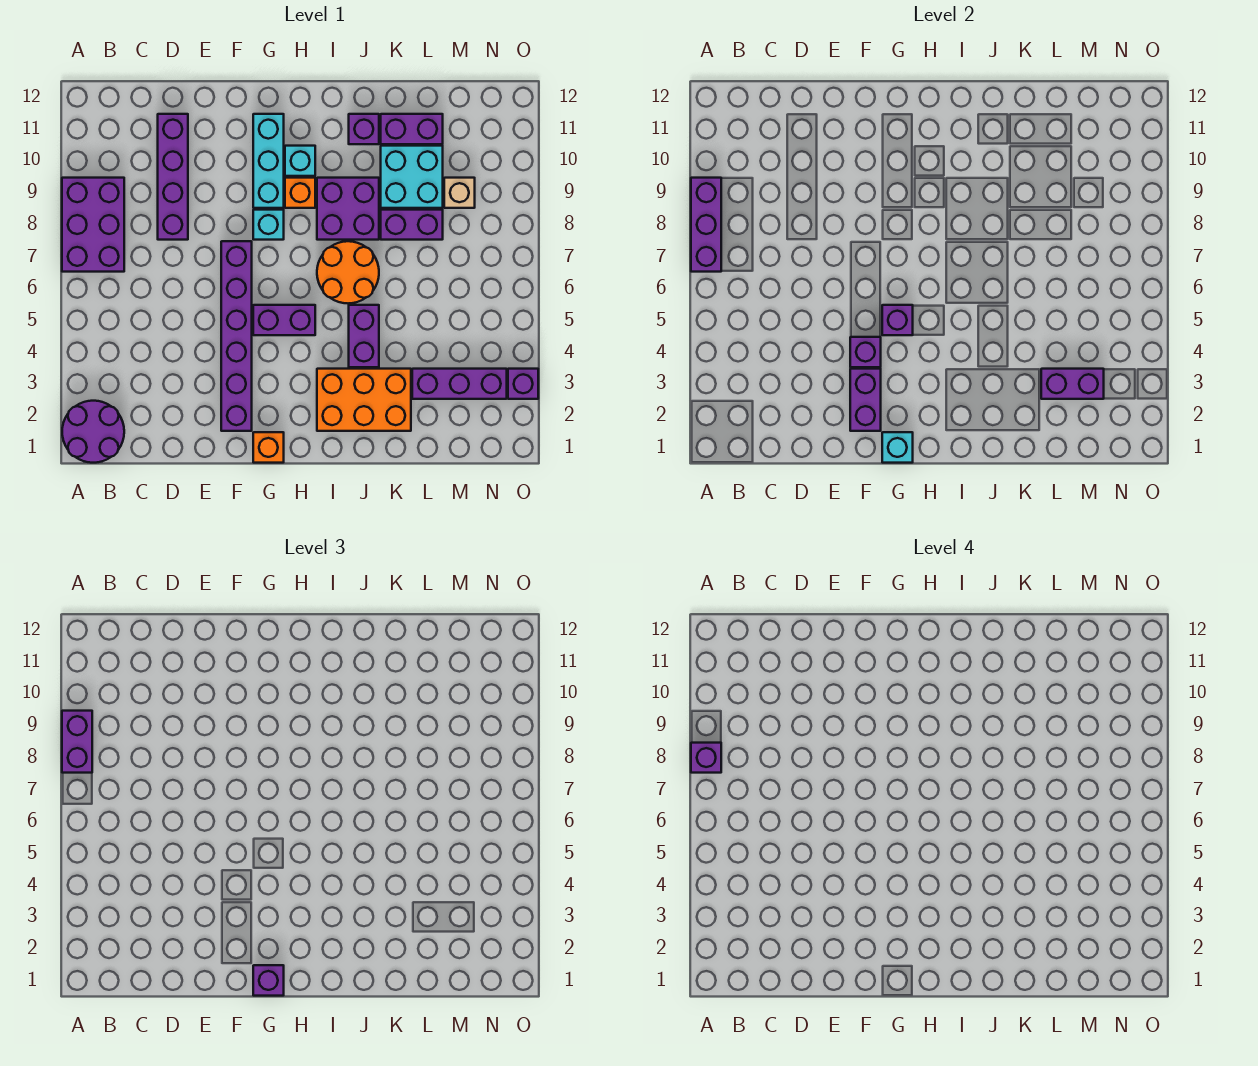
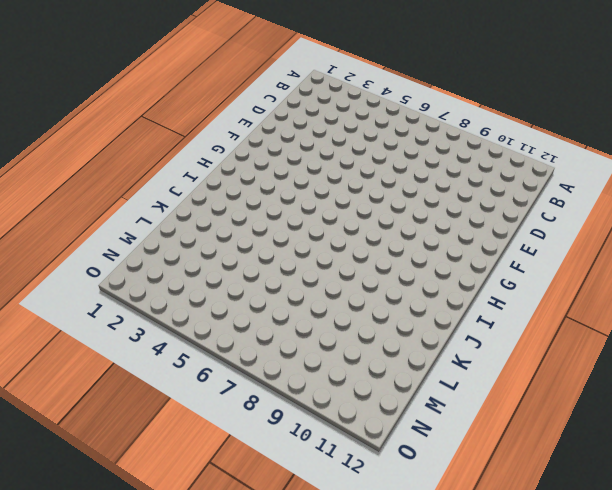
none -> purple round brick A1:B2 level 1
none -> purple brick A7:B9 level 1
none -> purple brick D8:D11 level 1
none -> purple brick F2:F7 level 1

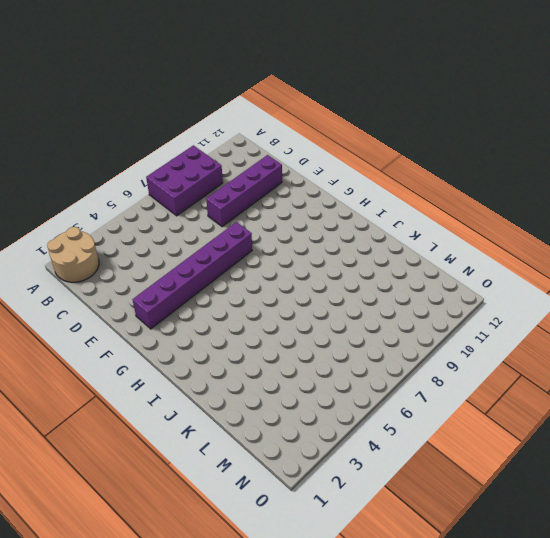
tan round brick A1:B2 level 1 -> purple round brick A1:B2 level 1
none -> orange brick G1 level 1
none -> purple brick G5:H5 level 1
none -> cyan brick G8 level 1
none -> cyan brick G9:G11 level 1

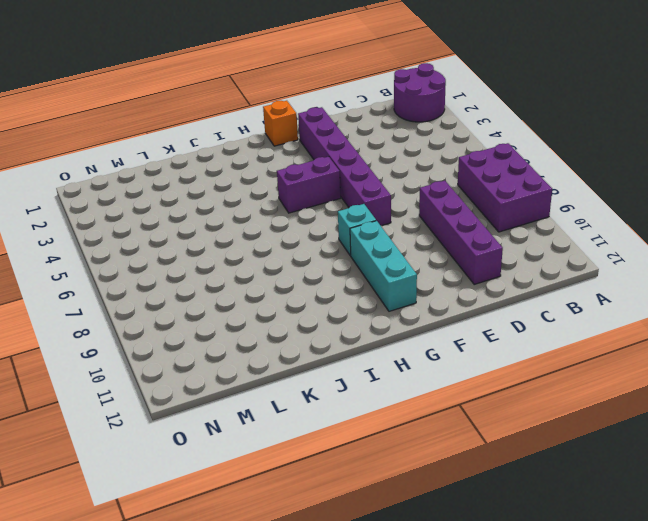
none -> orange brick H9 level 1
none -> cyan brick H10 level 1
none -> orange brick I2:K3 level 1
none -> orange round brick I6:J7 level 1

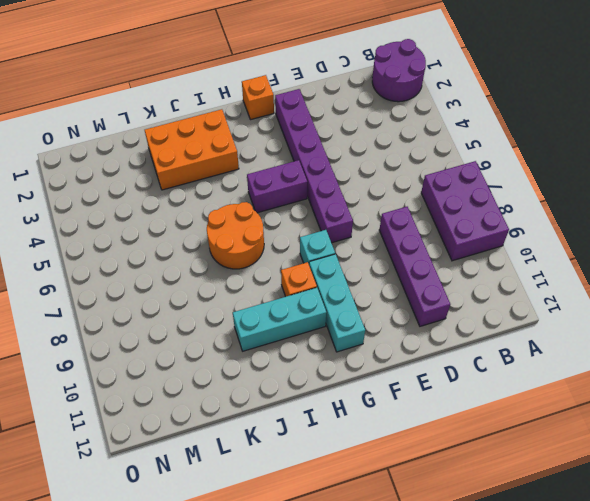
cyan brick H10:J10 level 1 -> cyan brick H10 level 1
none -> purple brick I8:J9 level 1
none -> purple brick J4:J5 level 1
none -> purple brick J11 level 1
none -> purple brick K8:L8 level 1

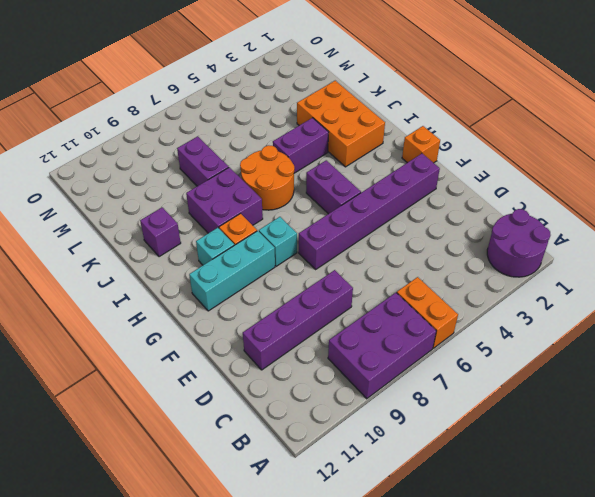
orange brick A6:B6 level 1 -> none
none -> cyan brick K9:L10 level 1
none -> purple brick K11:L11 level 1
none -> purple brick L3:N3 level 1
none -> tan brick M9 level 1

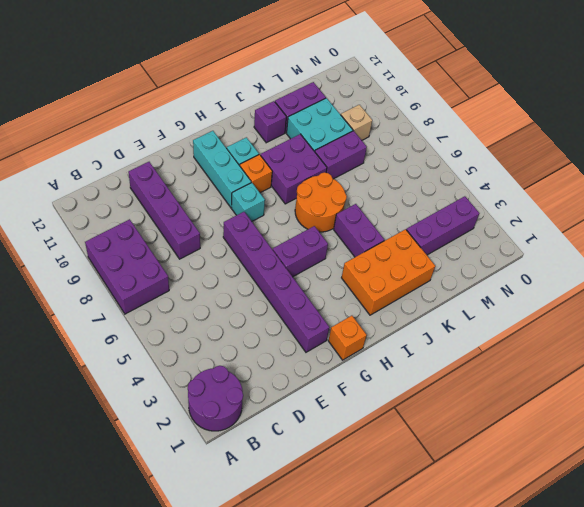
none -> purple brick O3 level 1
none -> purple brick A7:A9 level 2
none -> purple brick F2:F3 level 2
none -> purple brick F4 level 2

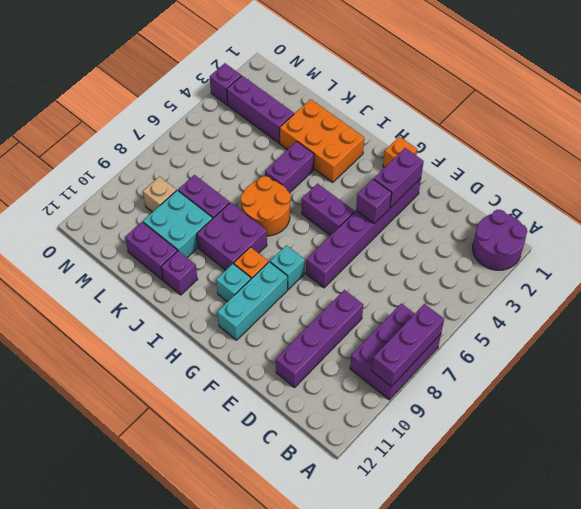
none -> cyan brick G1 level 2
none -> purple brick G5 level 2
none -> purple brick L3:M3 level 2
none -> purple brick A8:A9 level 3

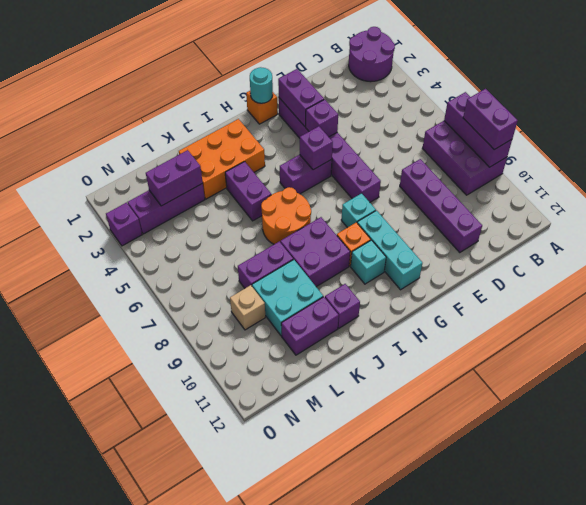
cyan round brick G1 level 2 -> cyan brick G1 level 2
none -> purple brick G1 level 3
none -> purple brick A8 level 4

